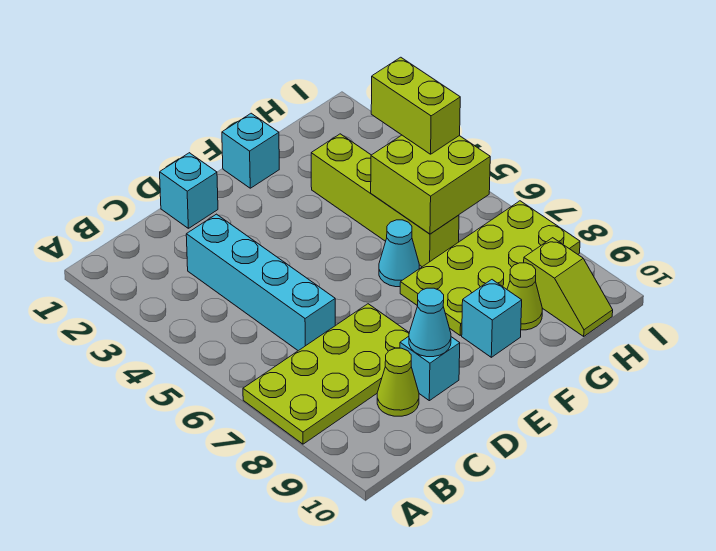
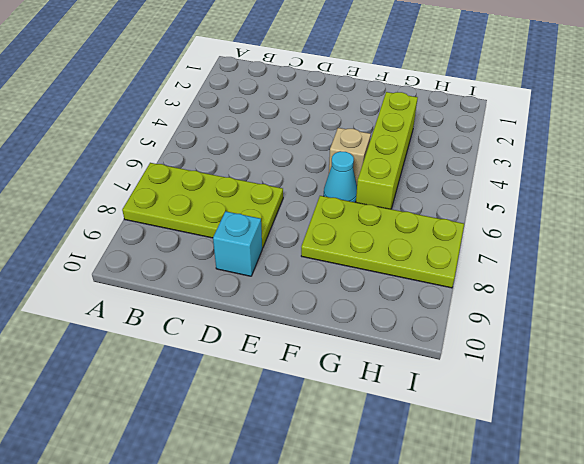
tan brick F5 level 1 -> none
none -> cyan brick C3:C6 level 1
none -> lime cone C9 level 1
none -> cyan brick D1 level 1

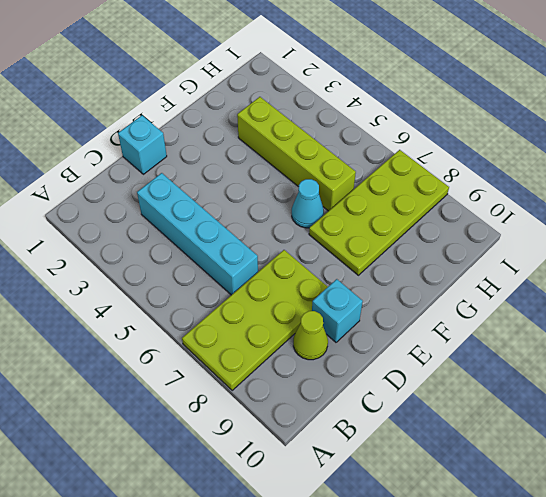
none -> cyan brick F1 level 1
none -> cyan brick F9 level 1
none -> lime cone G9 level 1

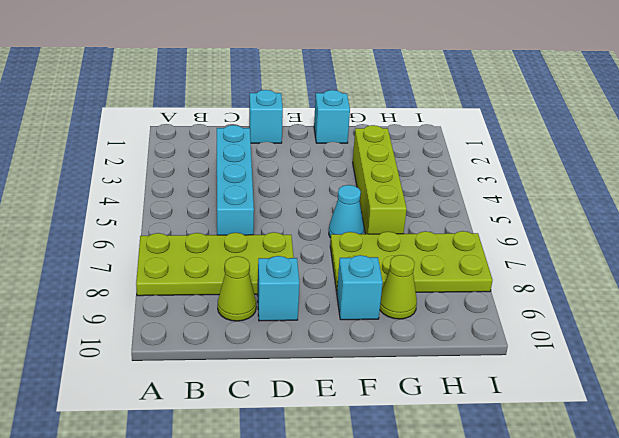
none -> lime slope H9:H10 level 1 top 9
none -> cyan cone D9 level 2
none -> lime brick G5:H6 level 2

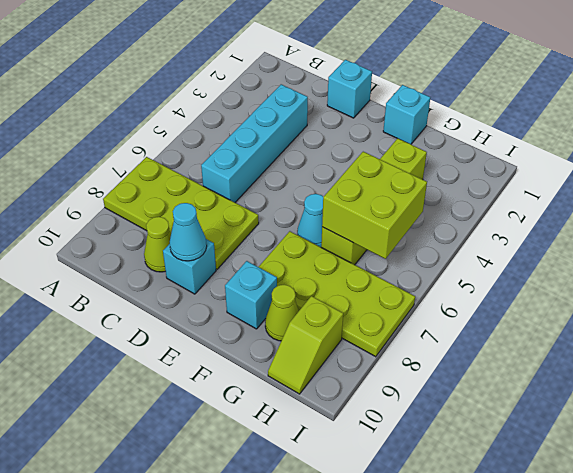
none -> lime brick H4:H5 level 3

